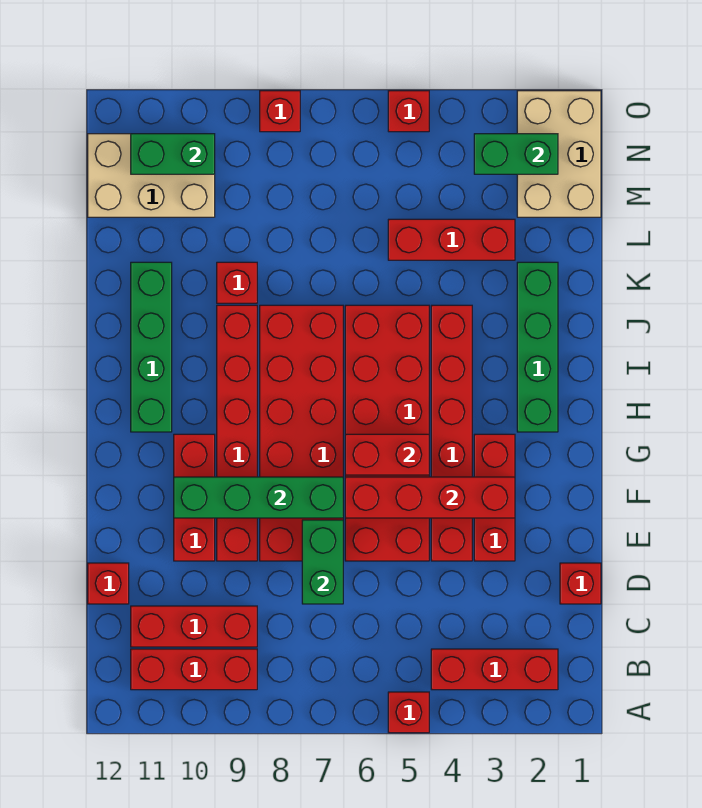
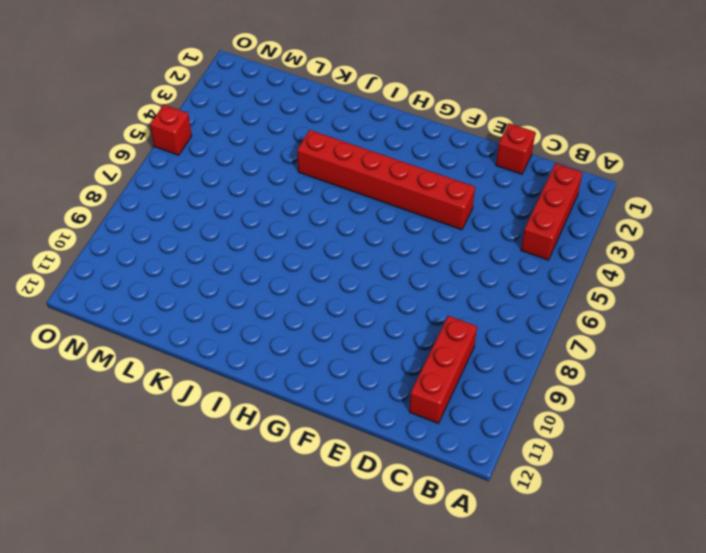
none -> red brick A5 level 1
none -> red brick B9:B11 level 1
none -> red brick D12 level 1

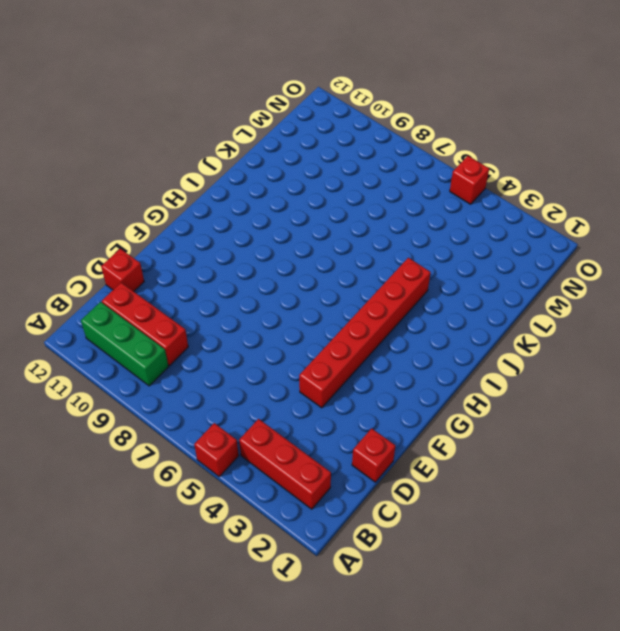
green brick B9:B11 level 1 -> red brick B9:B11 level 1
none -> red brick E3:G3 level 1
none -> red brick E5:J6 level 1
none -> red brick E7:J8 level 1

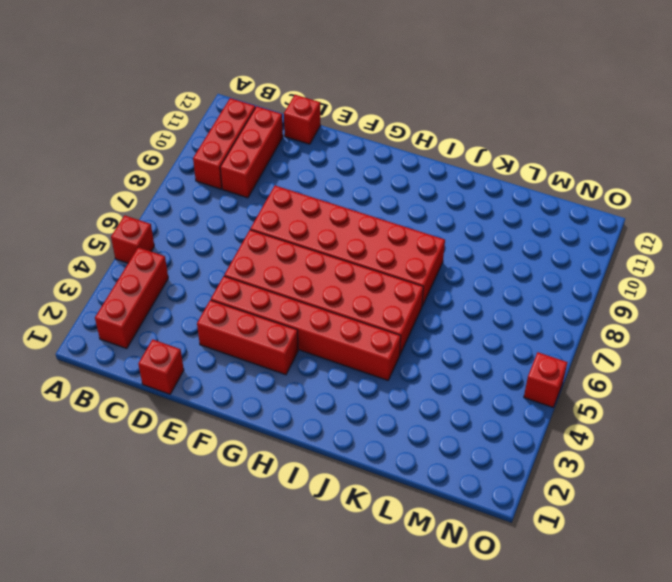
none -> red brick E9:J9 level 1
none -> red brick E10:G10 level 1
none -> green brick H2:K2 level 1

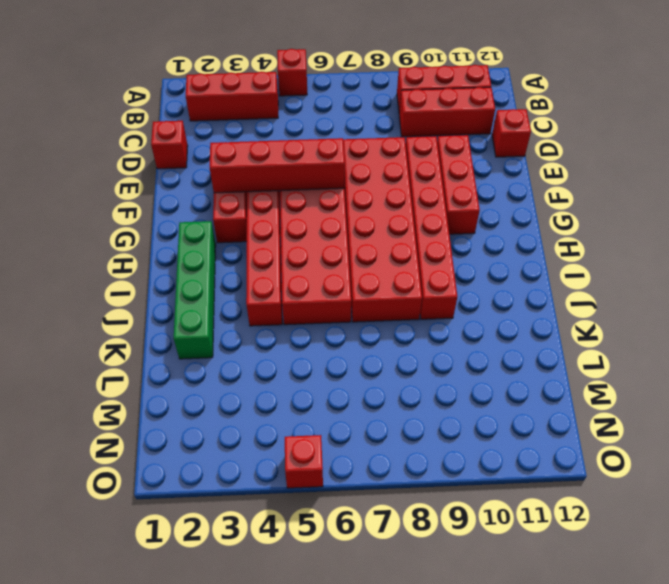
none -> green brick H11:K11 level 1
none -> red brick K9 level 1
none -> red brick L3:L5 level 1

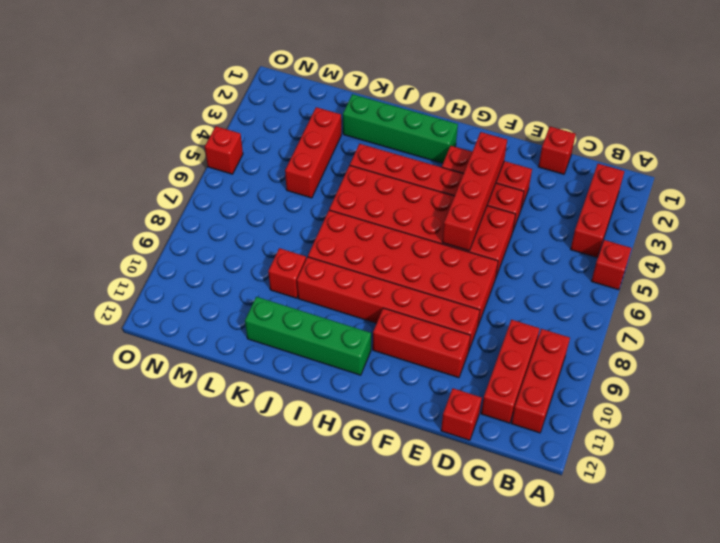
none -> tan brick M1:O2 level 1
none -> tan brick M10:N12 level 1
none -> red brick O8 level 1

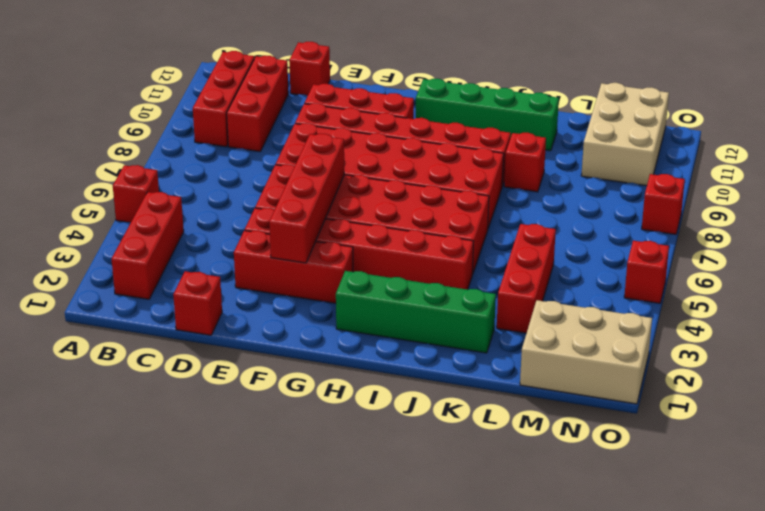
none -> green brick D7:E7 level 2
none -> green brick F7:F10 level 2
none -> red brick G5:G6 level 2

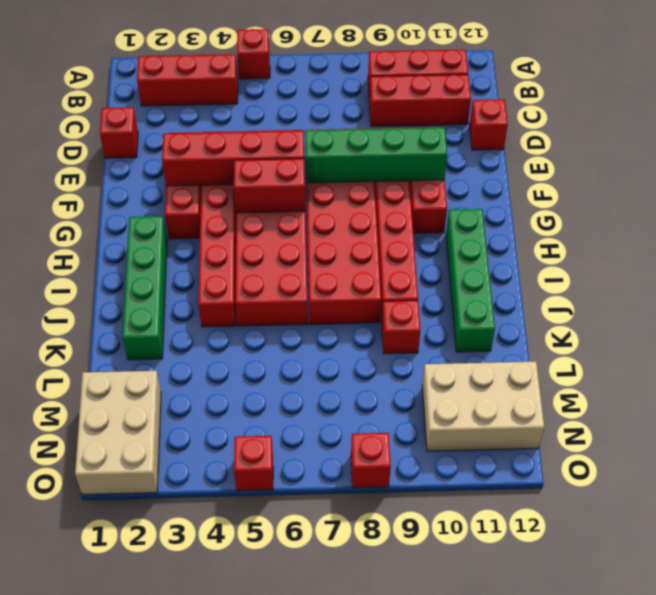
none -> red brick L3:L5 level 1
none -> green brick D7:E7 level 2
none -> green brick N2:N3 level 2

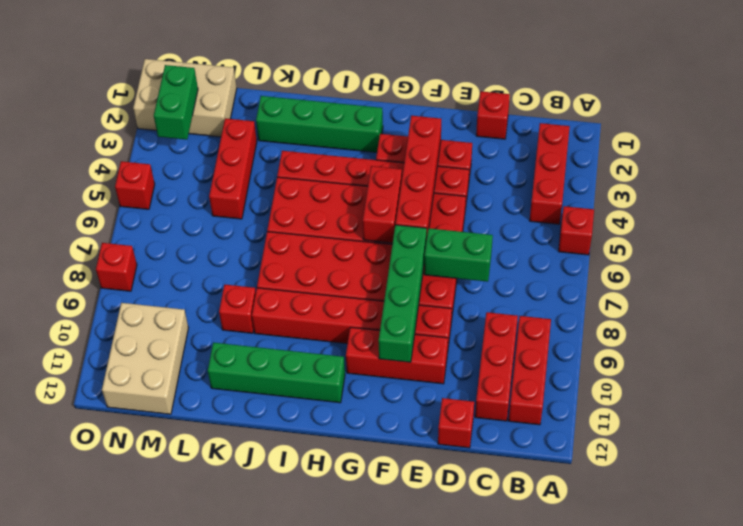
none -> green brick N10:N11 level 2

